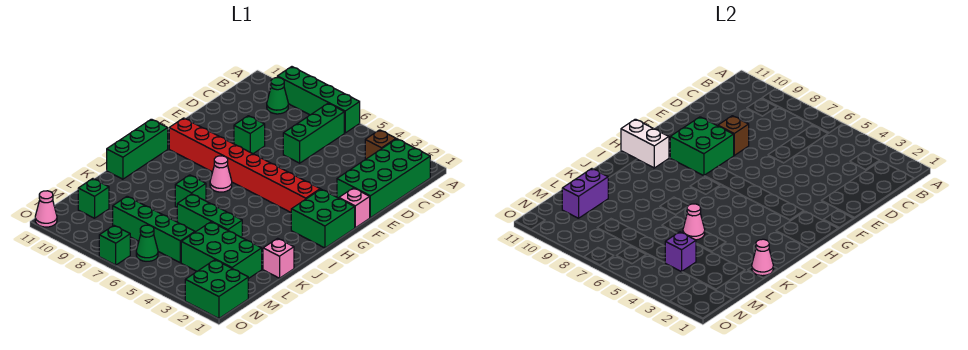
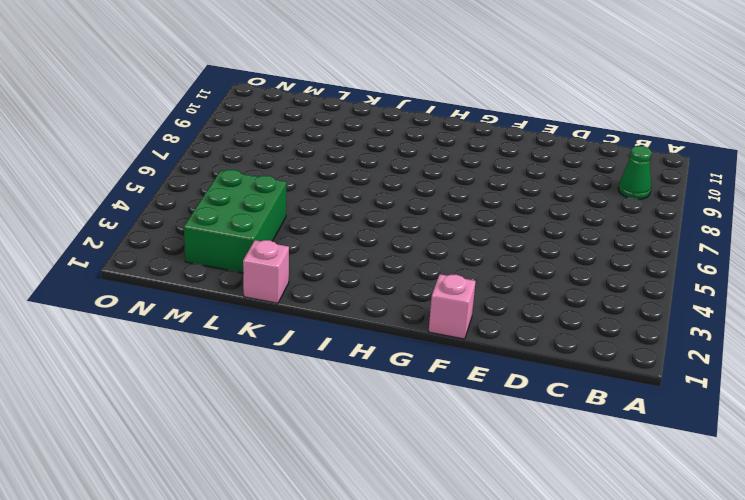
none -> green brick A6:A9 level 1
none -> green brick B1:E2 level 1
none -> brown brick B3 level 1

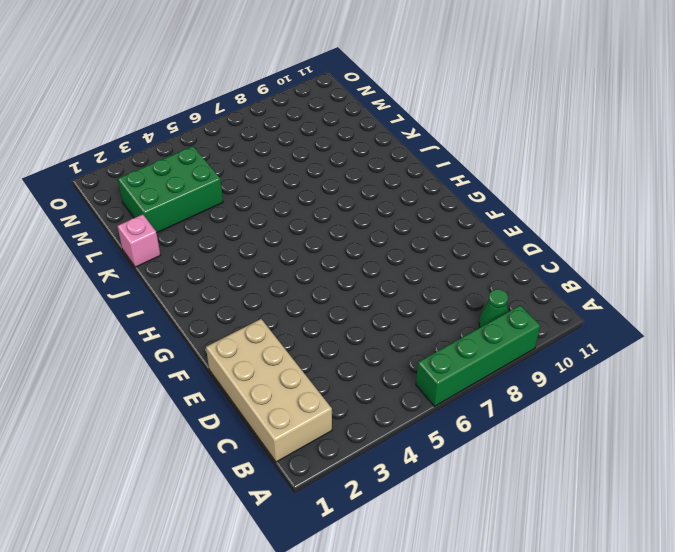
tan brick B1:E2 level 1 -> green brick B1:E2 level 1
none -> brown brick B3 level 1
none -> green brick B6:D6 level 1
none -> green brick E8 level 1

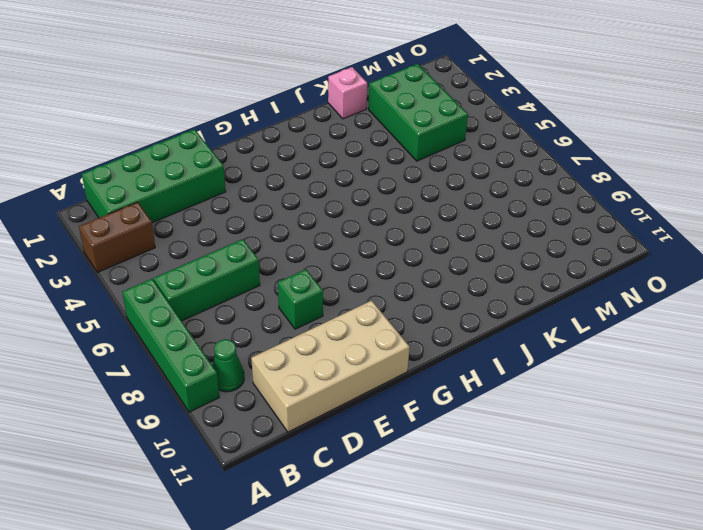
brown brick A3:B3 level 1 -> brown brick B3 level 1
tan brick C10:F11 level 1 -> none
none -> pink brick F1 level 1
none -> green brick G1:H2 level 1
none -> red brick G3:G10 level 1

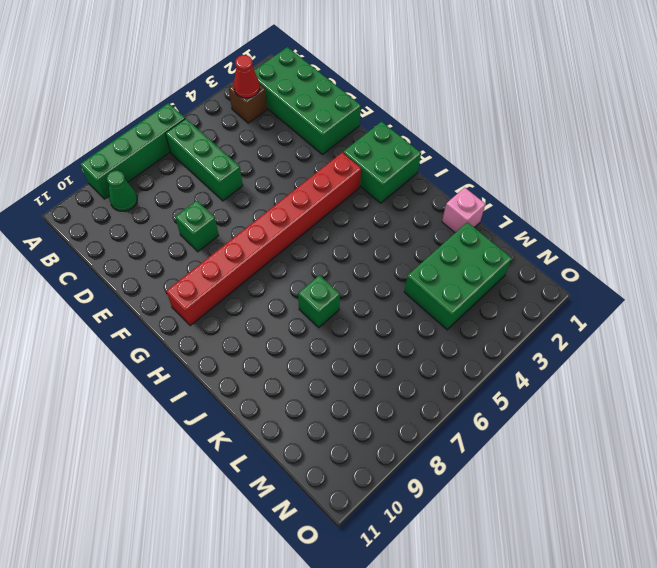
red cone B3 level 2 -> none
none -> pink brick F1 level 1
none -> pink cone H7 level 1
none -> green brick H11:J11 level 1

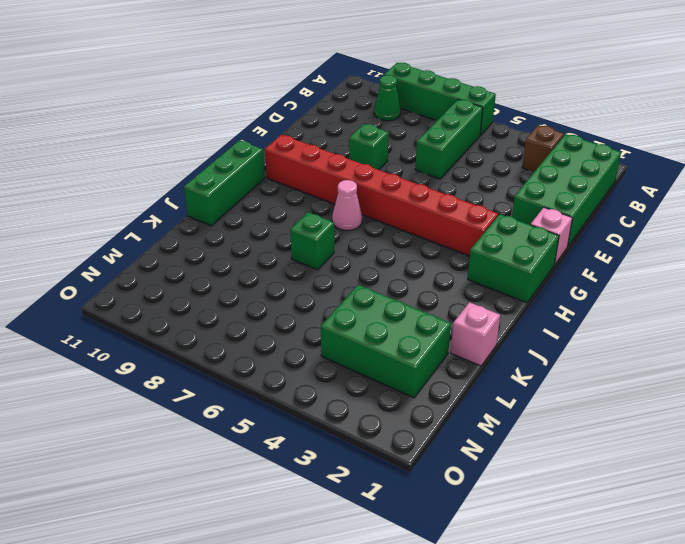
none -> green brick K4:K6 level 1
none -> green brick M5:M8 level 1
none -> green brick M10 level 1

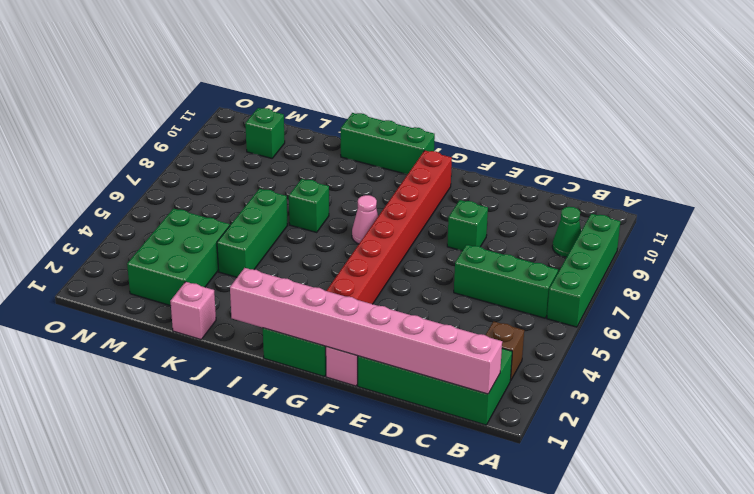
pink brick B1:I1 level 2 -> none
none -> green brick M5:M8 level 1
none -> green brick N1:O2 level 1
none -> green cone N6 level 1

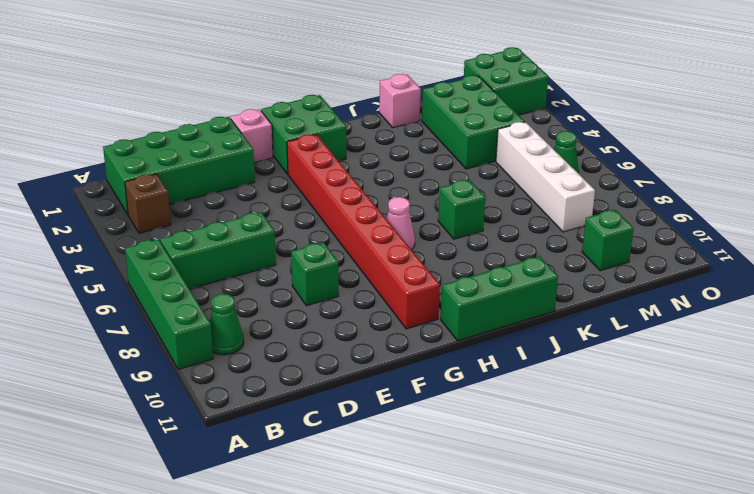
white brick M5:M8 level 1 -> green brick M5:M8 level 1
none -> green brick K4:K6 level 1
none -> green brick O7 level 1
none -> pink cone O11 level 1

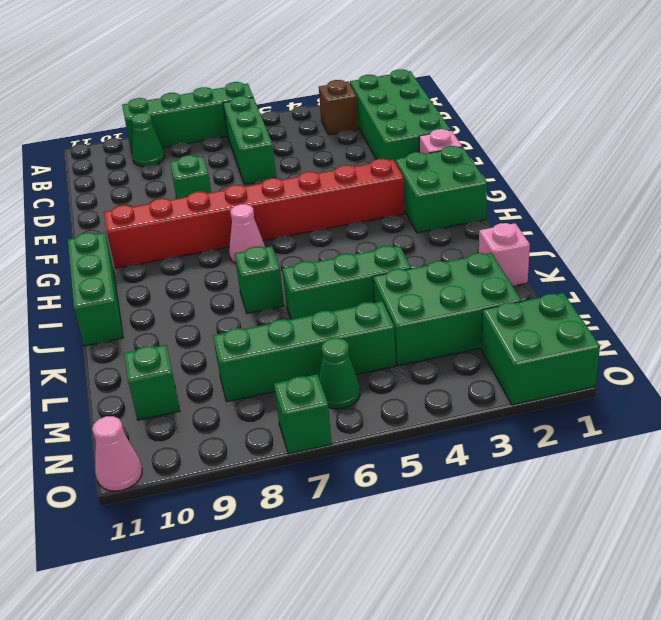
none -> brown brick E8 level 2
none -> green brick F8:G9 level 2
none -> white brick H10:H11 level 2

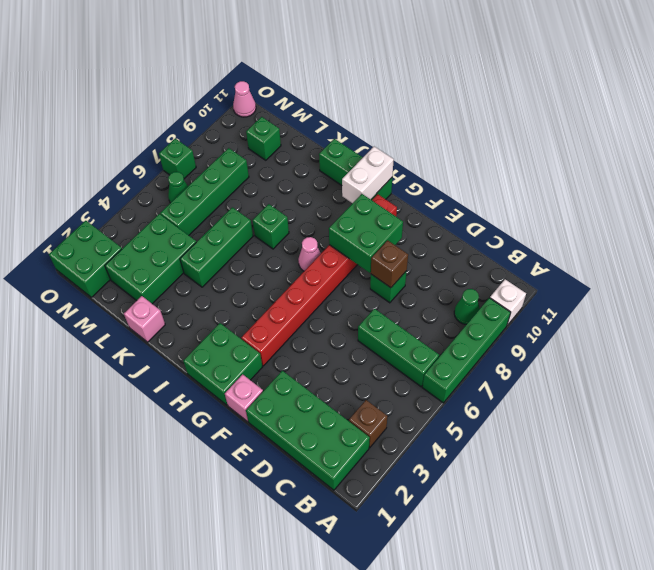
white brick A10 level 1 -> none
none -> pink cone K1 level 2
none -> pink cone K5 level 2
none -> purple brick L10:M10 level 2

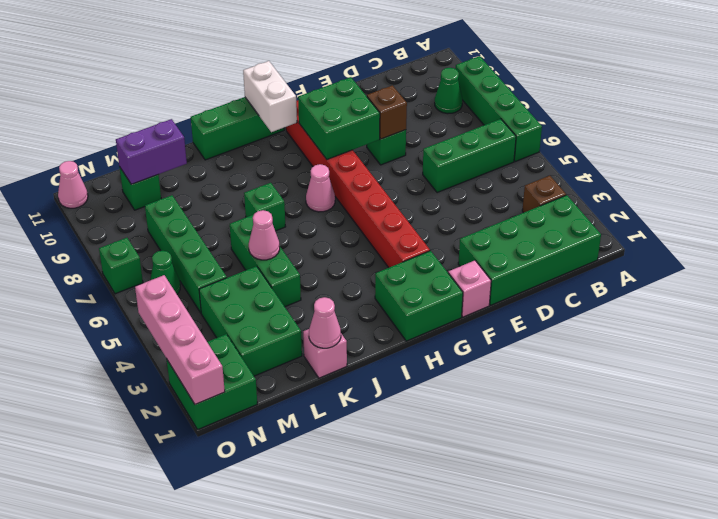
pink brick O1:O4 level 2 -> none
none -> purple brick M4 level 2

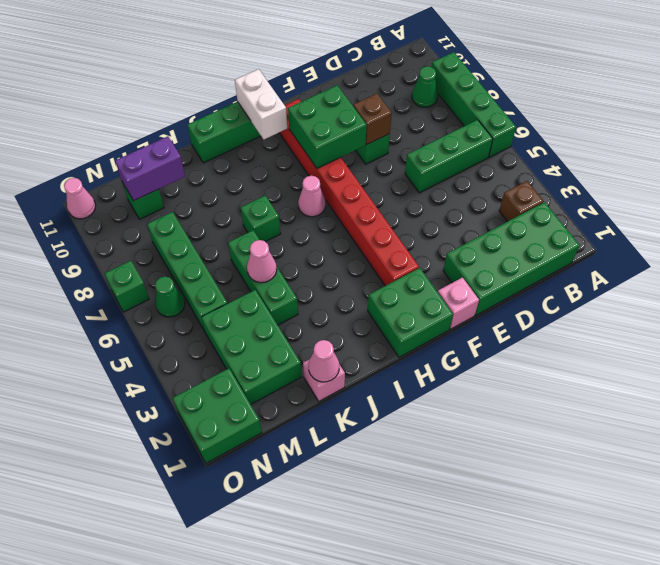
none -> purple brick M4 level 2

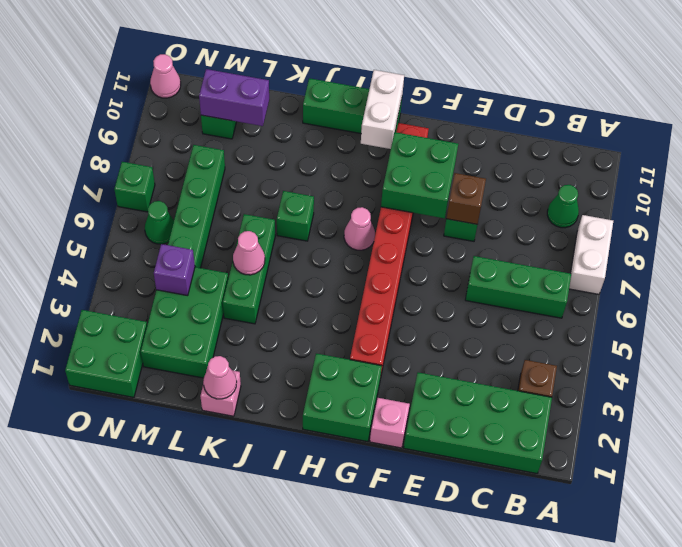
white brick A7:A8 level 1 -> green brick A6:A9 level 1

